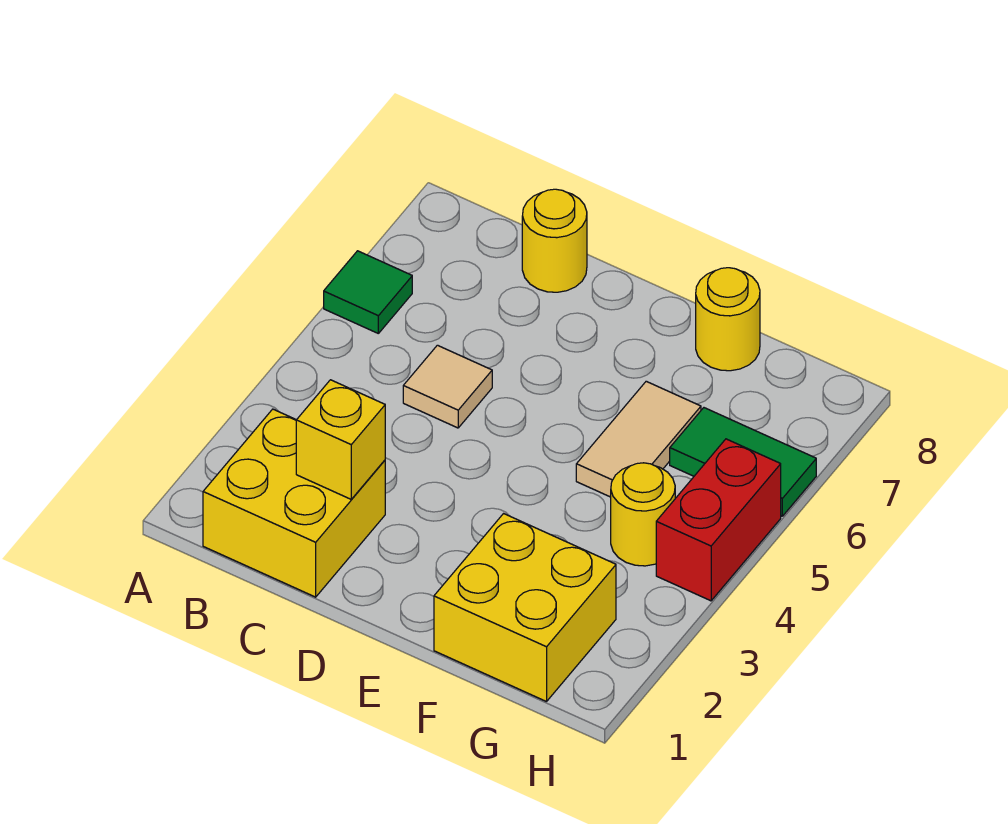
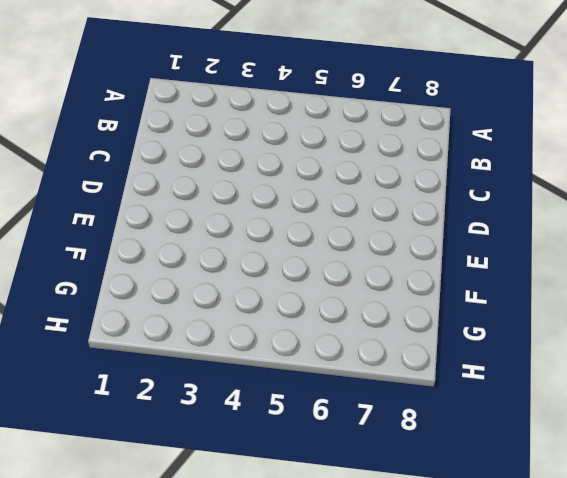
none -> green tile A6 level 1
none -> yellow brick B1:C2 level 1

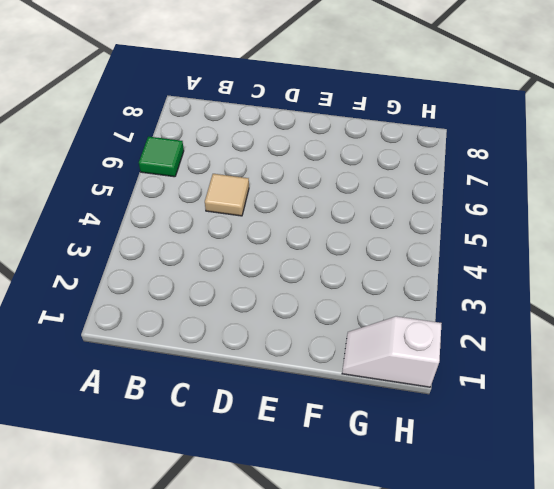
white slope G1:H1 level 1 top H -> yellow brick F1:G2 level 1
none -> yellow brick B1:C2 level 1
none -> yellow round brick C8 level 1

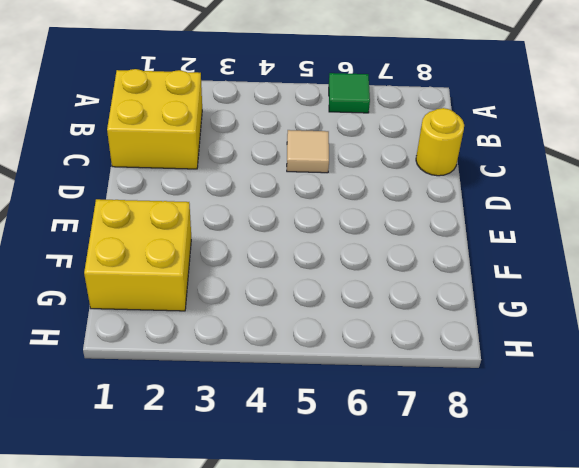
none -> tan tile F5:F6 level 1
none -> yellow round brick F8 level 1

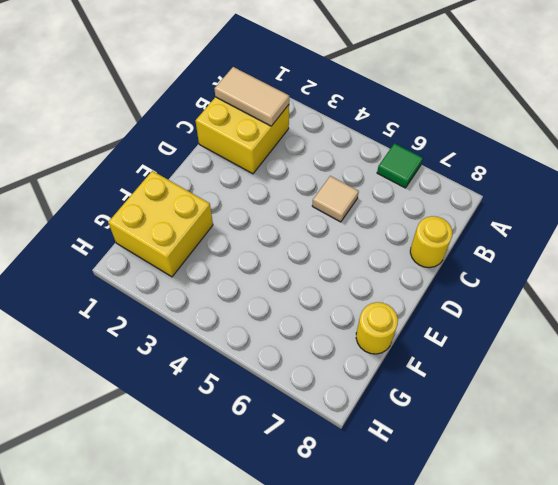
tan tile B1:B2 level 2 -> tan tile F5:F6 level 1
none -> yellow round brick G4 level 1
none -> green tile G6:H6 level 1

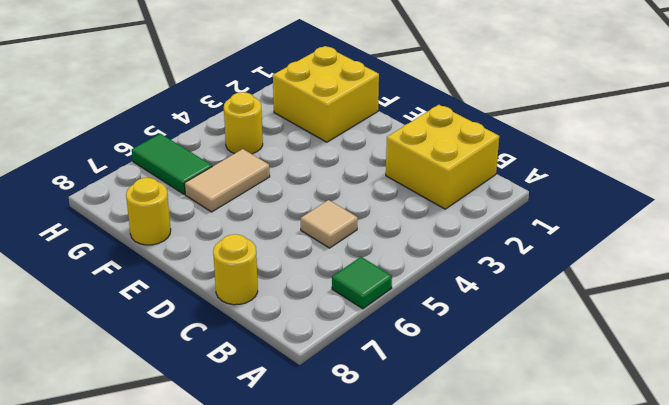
none -> red brick H4:H5 level 1
none -> yellow brick C2 level 2

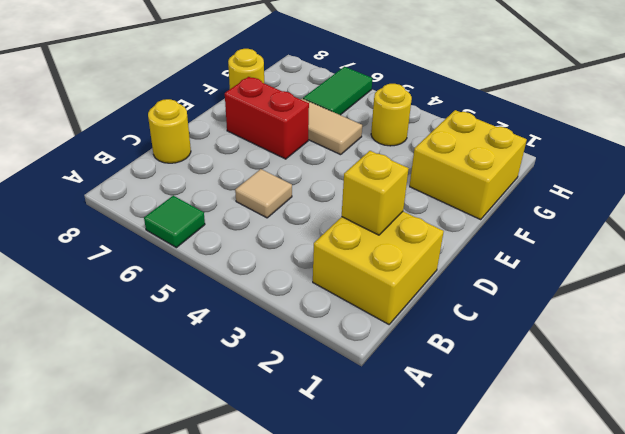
red brick E6:E7 level 1 -> red brick H4:H5 level 1

